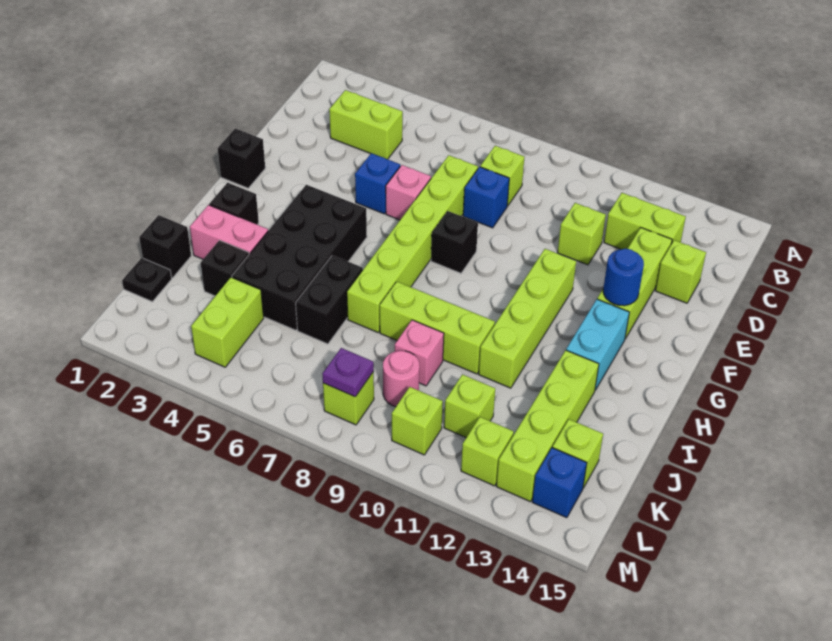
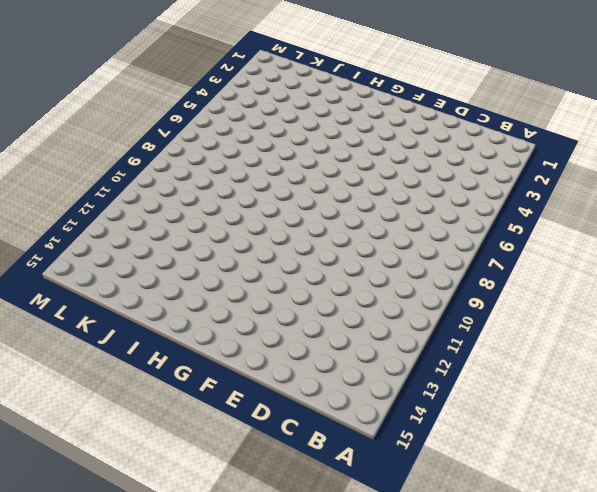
none -> lime brick C3:C4 level 1
none -> lime brick C8 level 1
none -> lime brick C12:C13 level 1
none -> lime brick D7:I7 level 1

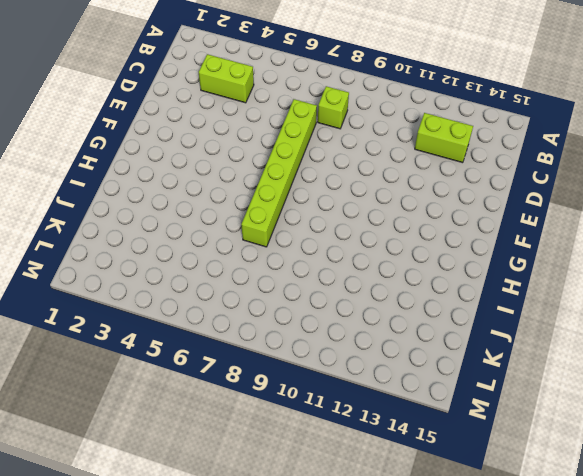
none -> blue brick D8 level 1
none -> lime brick D11 level 1
none -> lime brick D13:F13 level 1
none -> lime brick D14 level 1

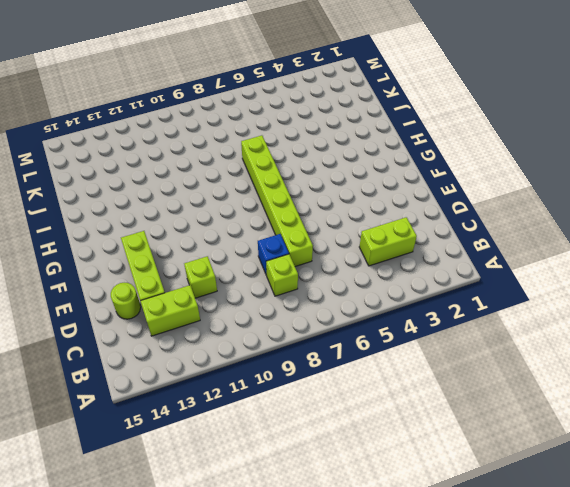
lime round brick D14 level 1 -> lime brick D14 level 1
none -> blue brick E5 level 1
none -> pink brick E6 level 1
none -> black brick F1 level 1
none -> black brick F8 level 1

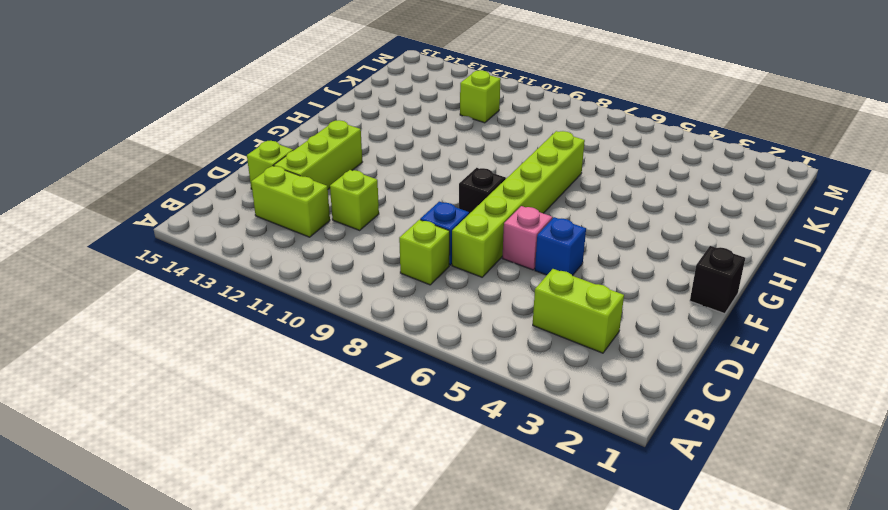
none -> lime brick F11:I11 level 1
none -> black brick G4:J5 level 1
none -> cyan brick G13:H13 level 1
none -> black brick H2 level 1

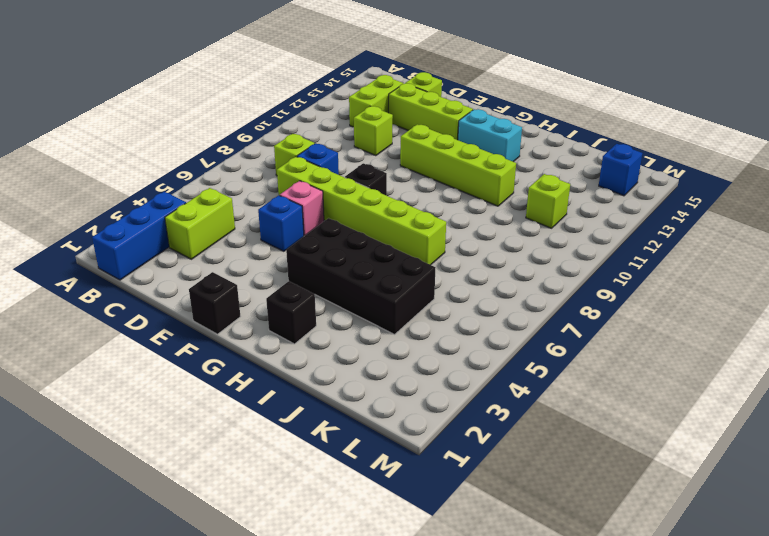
blue brick B1:B3 level 1 -> none
none -> pink brick I2:I3 level 1
none -> black brick I6:J6 level 1
none -> lime brick I8:I10 level 1
none -> lime brick I13:L13 level 1

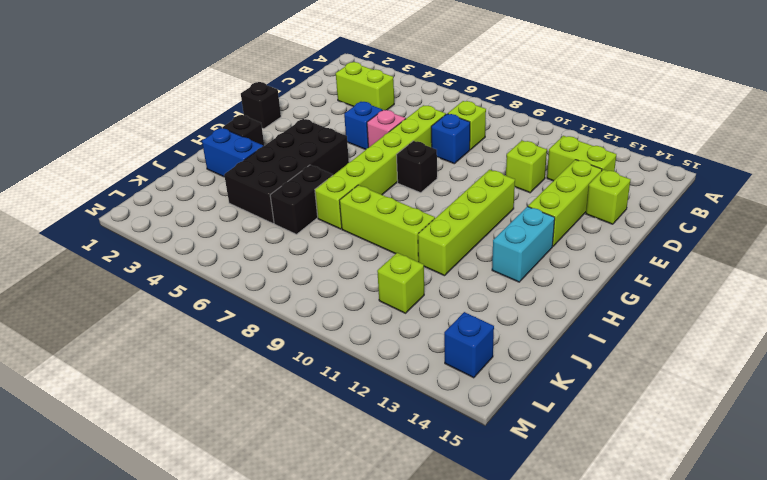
blue brick I2:I3 level 1 -> pink brick I2:I3 level 1
none -> lime brick I13:L13 level 1
none -> black brick J1 level 1
none -> black brick J3 level 1
none -> pink brick J9 level 1

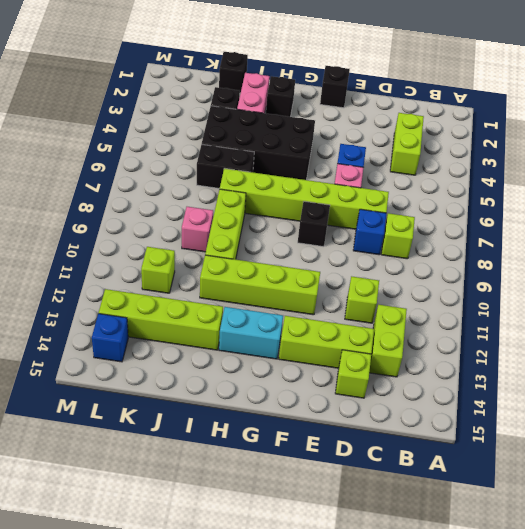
none -> black plate K1 level 1
none -> lime brick K4:L4 level 1
none -> pink round brick K9 level 1
none -> lime brick K14 level 1

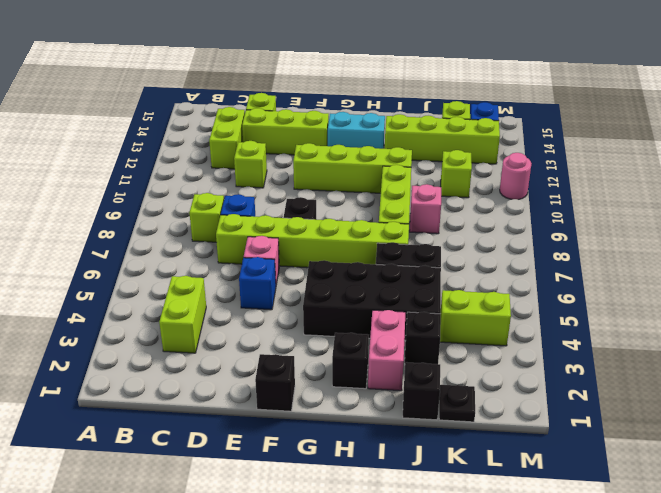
pink round brick M11 level 1 -> pink round brick K9 level 1
none -> lime brick L8 level 1
none -> lime brick L10 level 1
none -> lime brick L12 level 1
none -> blue round brick F13 level 2

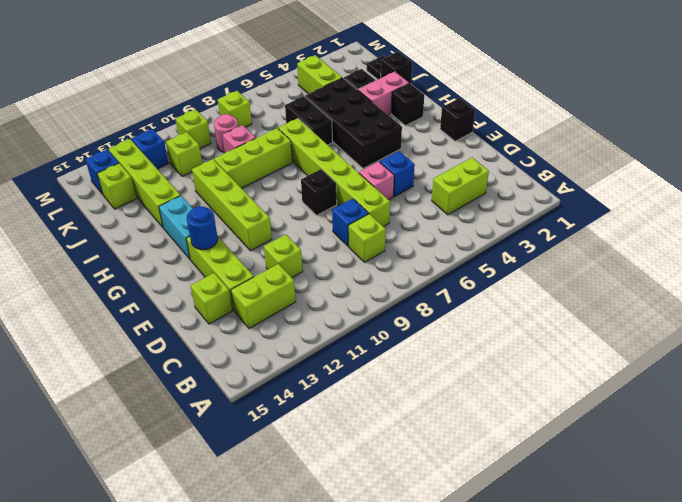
blue brick L12 level 1 -> lime brick L12 level 1
none -> purple plate L8 level 2

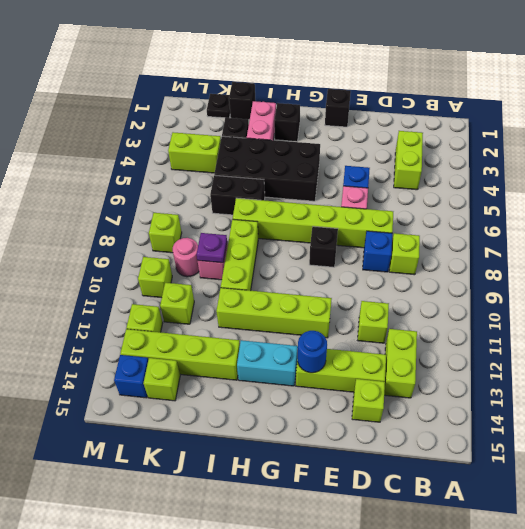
purple plate J9 level 2 -> purple plate L8 level 2

